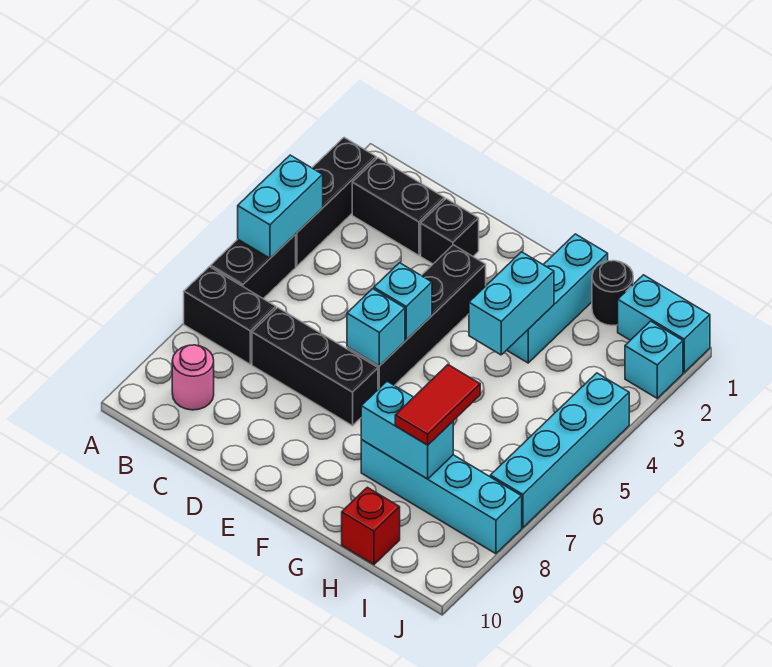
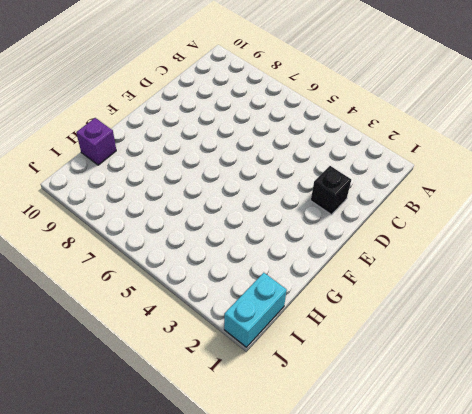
purple brick H10 level 1 -> red brick H10 level 1
none -> black brick A2:A4 level 1
none -> black brick A5:A6 level 1
none -> black brick A7:B7 level 1

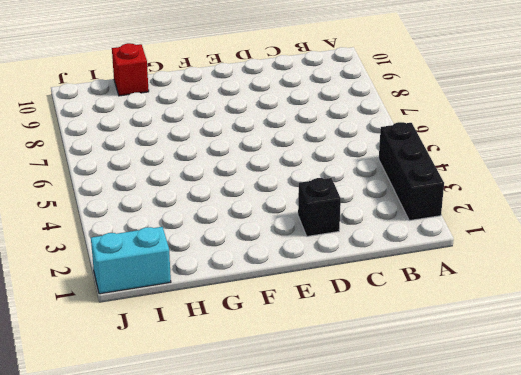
none -> black brick A5:A6 level 1
none -> black brick A7:B7 level 1
none -> black brick B2:C2 level 1

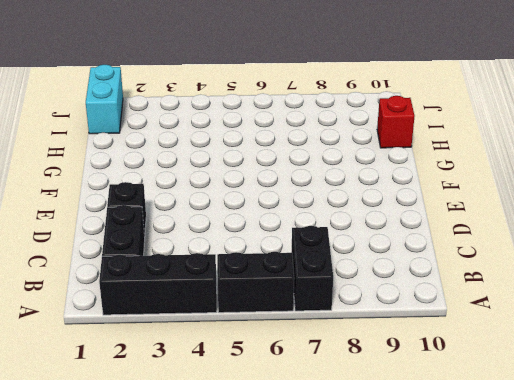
none -> pink round brick B9 level 1
none -> black brick C7:E7 level 1
none -> black brick E3:E6 level 1

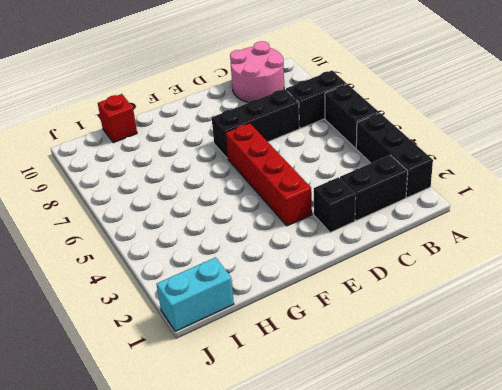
pink round brick B9:C10 level 1 -> pink round brick B9 level 1
red brick E3:E6 level 1 -> black brick E3:E6 level 1
none -> cyan brick G1:G3 level 1
none -> cyan brick G8:J8 level 1
none -> black round brick H1 level 1

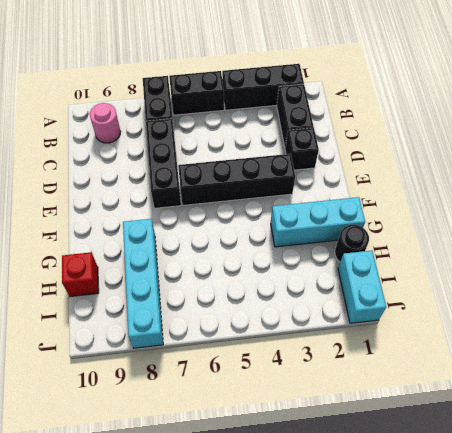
none -> cyan brick J2 level 1
none -> cyan brick J4:J7 level 1
none -> cyan brick A4:A5 level 2

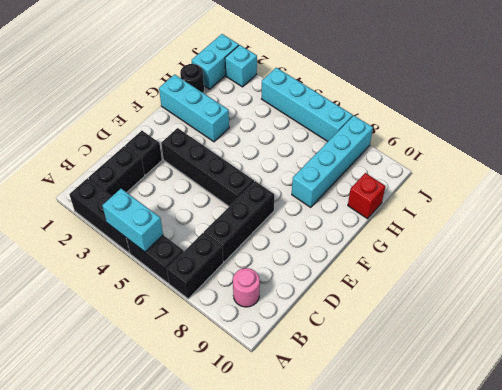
none -> cyan brick E5 level 2
none -> cyan brick E6 level 2
none -> cyan brick G3:G4 level 2

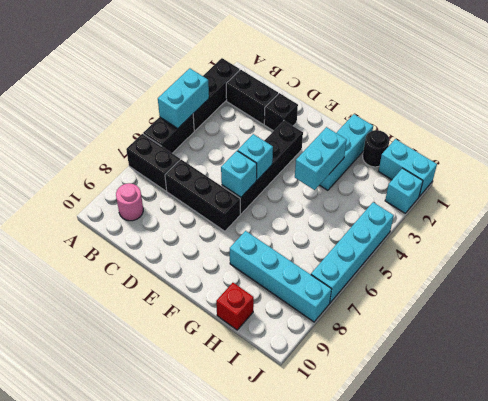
none -> cyan brick G8:H8 level 2
none -> red tile H7:H8 level 3

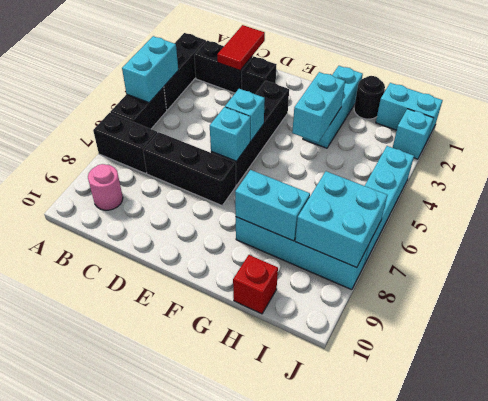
red tile C1:C2 level 2 -> red tile H7:H8 level 3
cyan brick I7:J8 level 2 -> none

